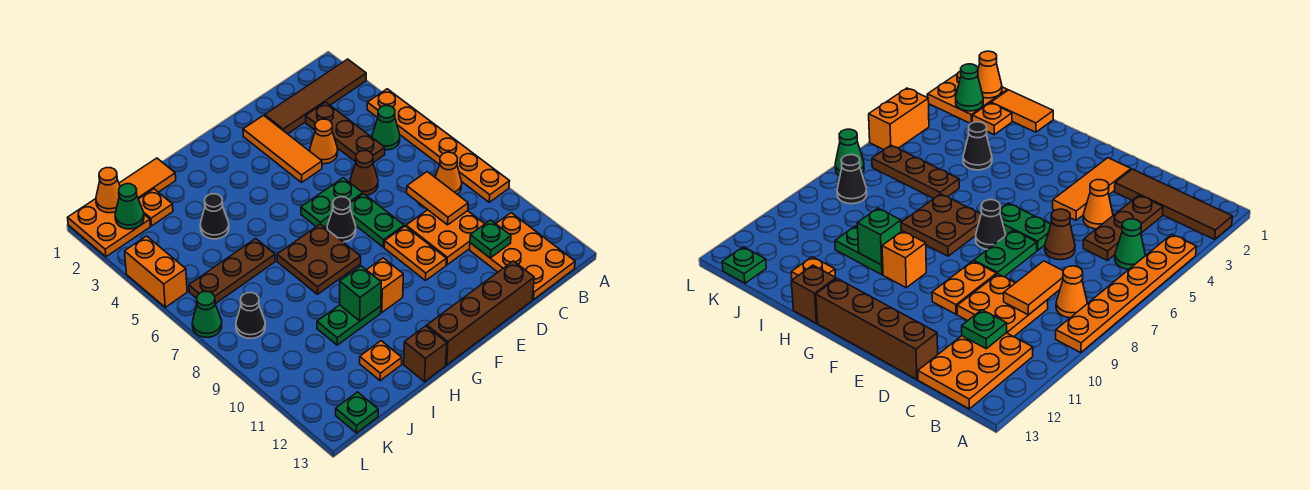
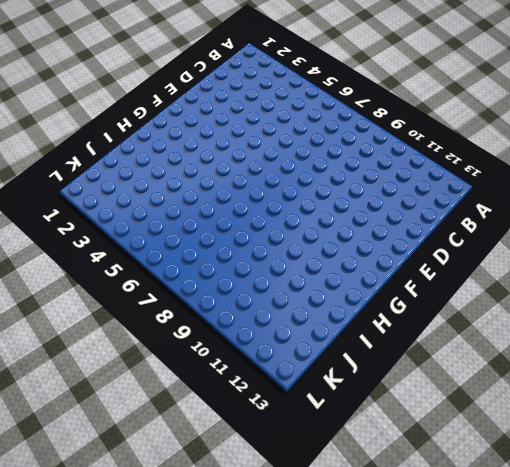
none -> brown tile A2:D2 level 1
none -> orange plate A4:A9 level 1
none -> green cone B5 level 1
none -> orange cone B8 level 1

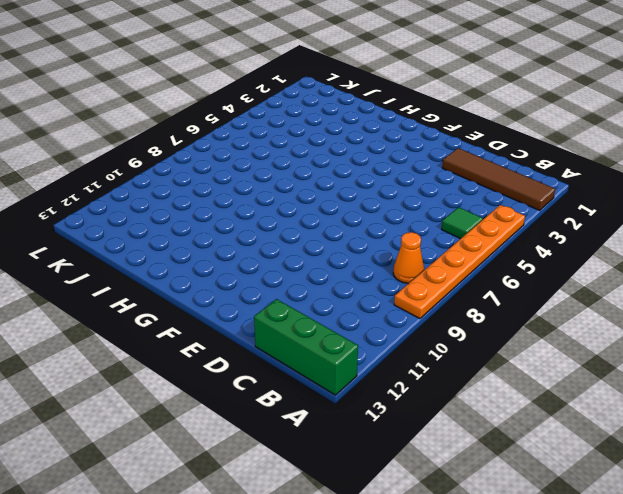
green brick A13:C13 level 1 -> orange plate B11:C13 level 1
green tile B5 level 1 -> green cone B5 level 1
none -> brown plate C3:C5 level 1
none -> orange plate C9:D10 level 1
none -> orange cone D4 level 1
none -> brown cone D6 level 1

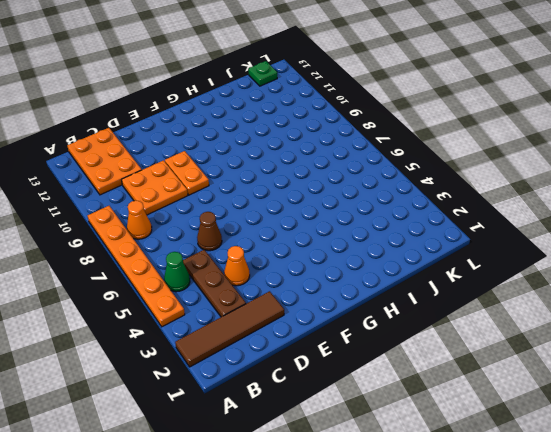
none -> brown brick D13:G13 level 1
none -> orange tile E2:E4 level 1
none -> green plate E6:F6 level 1
none -> green plate E7:E8 level 1

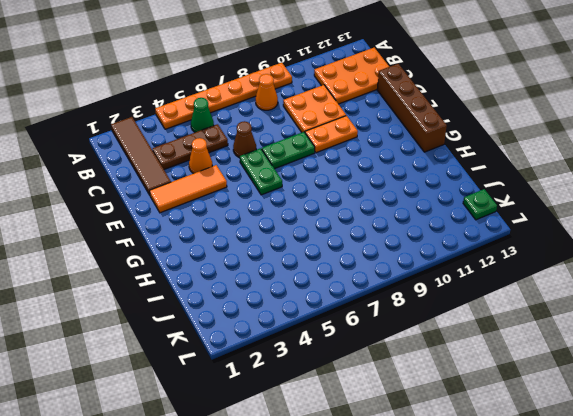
none -> black cone F7 level 1
none -> brown plate G7:H8 level 1
none -> orange brick G10 level 1
none -> green plate H10:I10 level 1

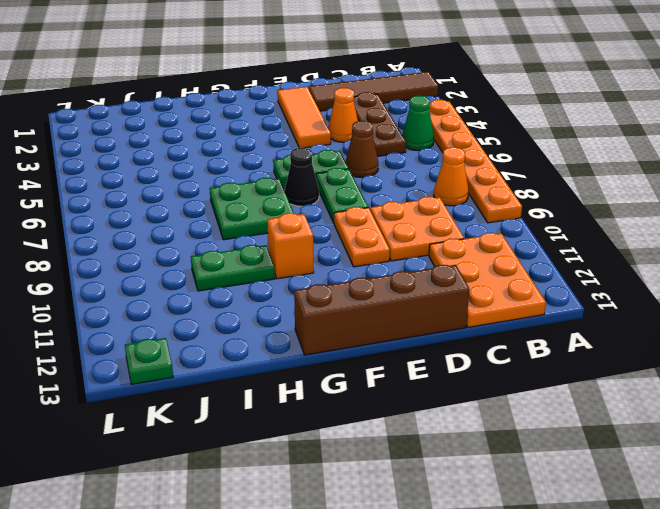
green plate G7:H8 level 1 -> brown plate G7:H8 level 1
none -> brown brick H13 level 1
none -> orange tile I1:J1 level 1
none -> black cone I4 level 1
none -> brown plate I6:K6 level 1

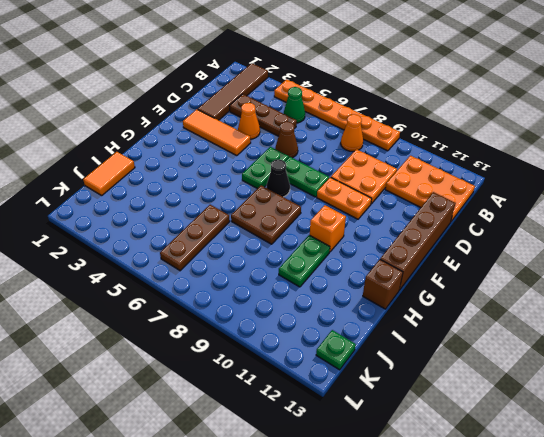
none -> black cone I4 level 1
none -> orange plate I12 level 1
none -> orange plate J2 level 1
none -> orange plate K1:L2 level 1

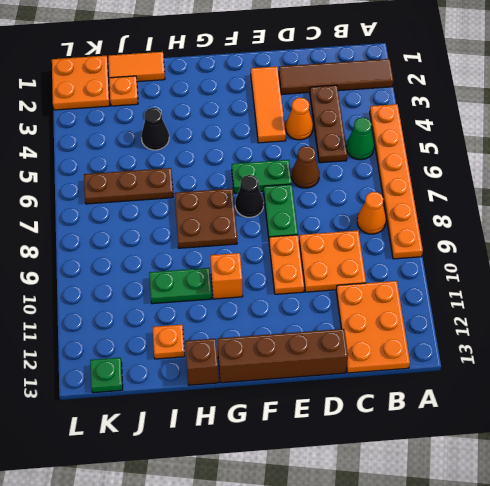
none -> black cone K8 level 1
none -> orange brick L4:L5 level 1
none -> green cone L7 level 1
none -> orange tile C8:C9 level 2

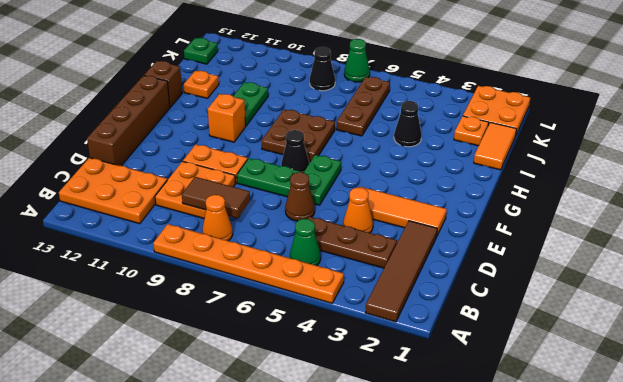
brown tile C8:C9 level 2 -> orange tile C8:C9 level 2
none -> orange brick L4:L5 level 1
none -> green plate C11 level 2
none -> green brick H10 level 2
none -> orange cone K1 level 2

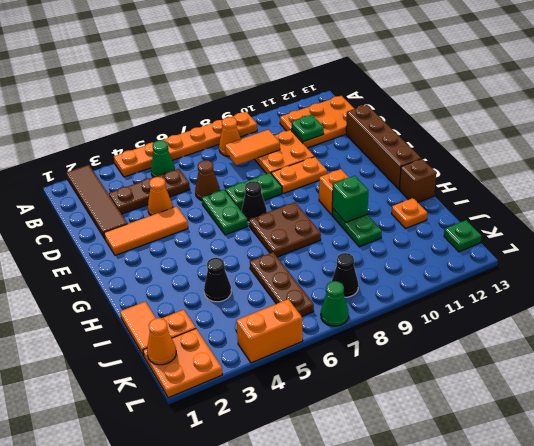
none -> green cone K2 level 2

